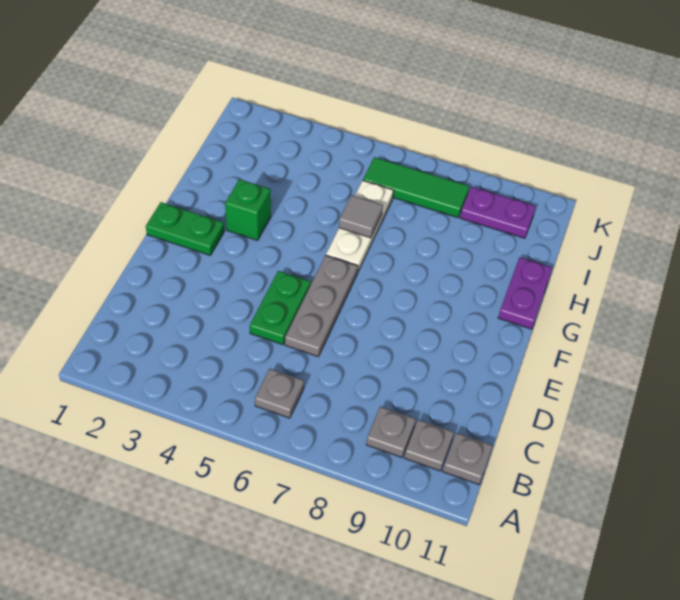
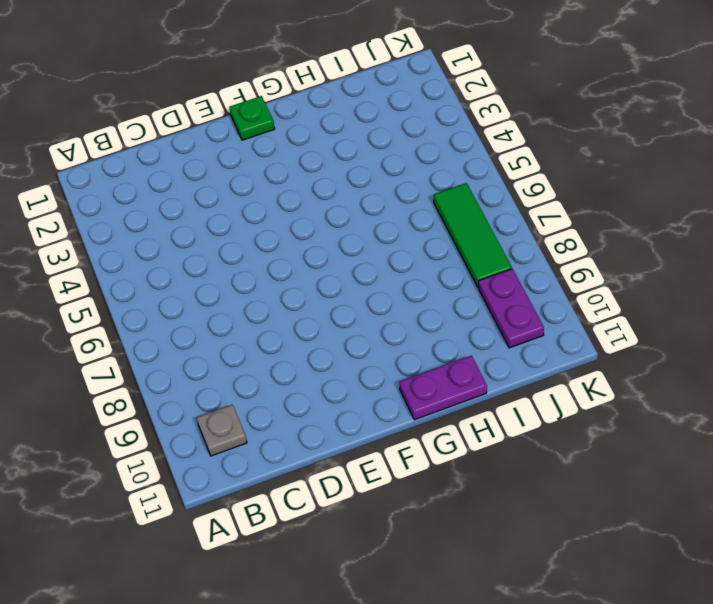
green plate F1 level 1 -> green plate F1:F2 level 1
none -> grey plate B6 level 1
none -> grey plate B9 level 1
none -> grey plate B11 level 1

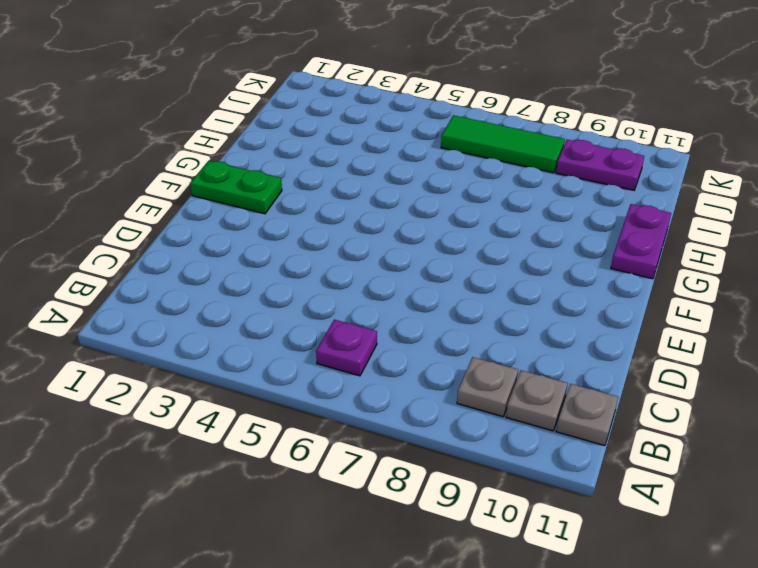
purple plate B6 level 1 -> grey plate B6 level 1
none -> green plate D5:E5 level 1
none -> grey plate D6:F6 level 1
none -> green brick G3 level 1

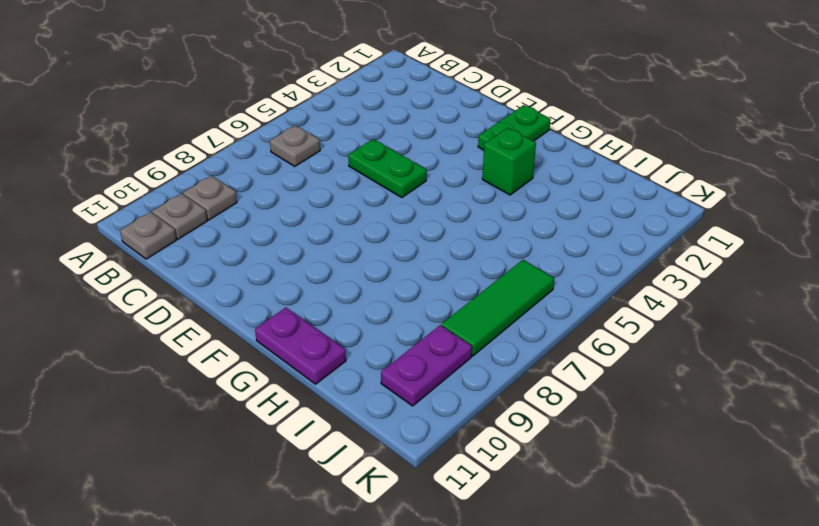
none -> grey plate D6:F6 level 1
none -> white plate G6:I6 level 1
none -> grey tile H6 level 2

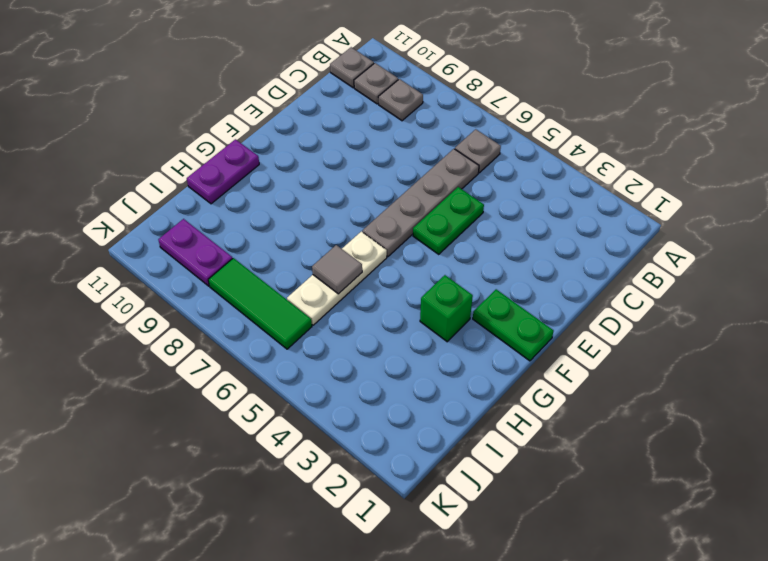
grey plate C6:F6 level 1 -> grey plate D6:F6 level 1

